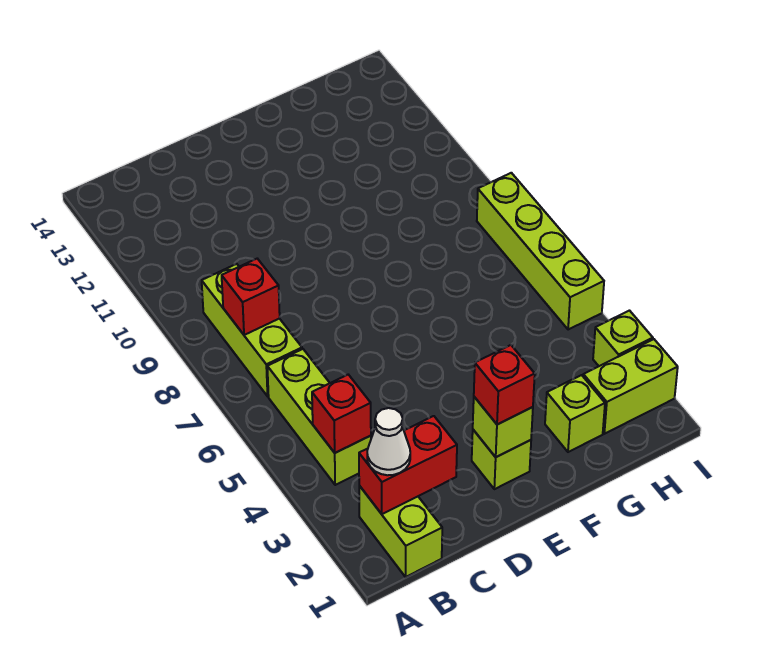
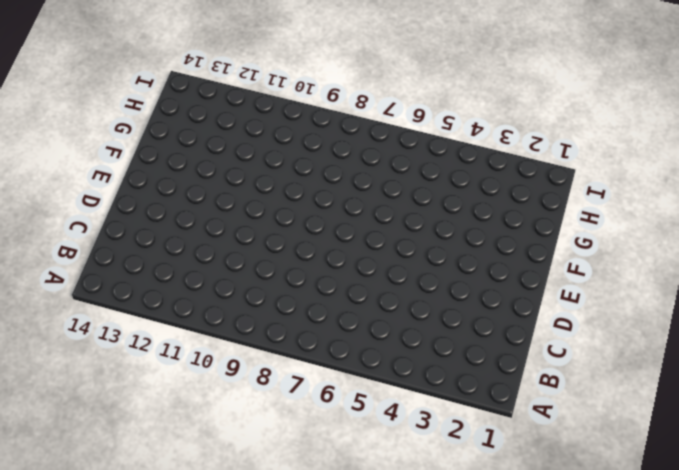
none -> lime brick B1:B2 level 1
none -> lime brick B4:B6 level 1
none -> lime brick B7:B9 level 1

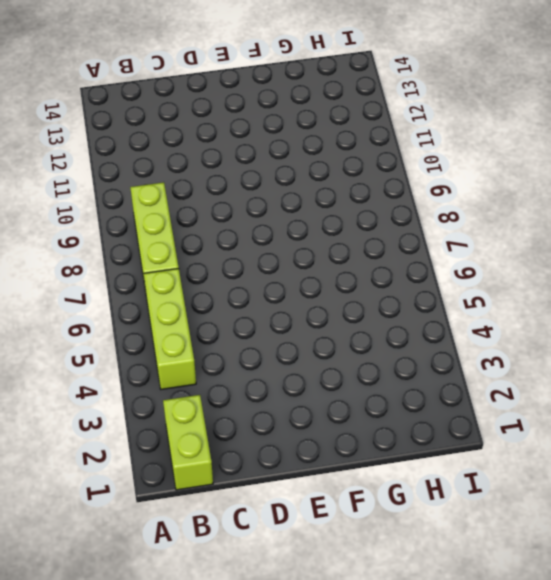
none -> lime brick E2 level 1
none -> lime brick G2 level 1
none -> lime brick H2:I2 level 1

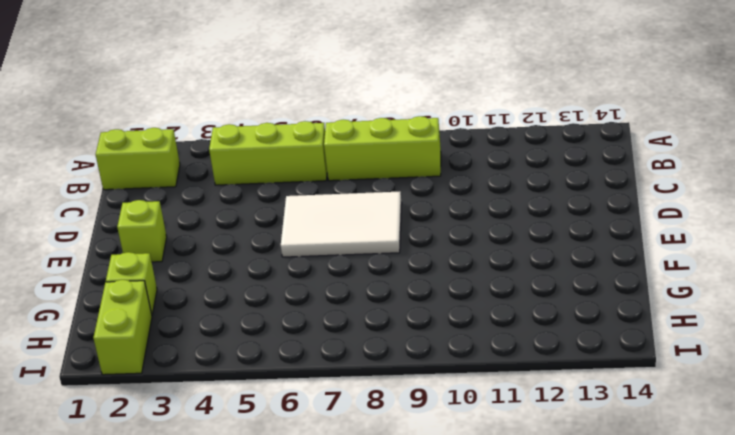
white tile D6:E8 level 1 -> none
none -> lime brick I3 level 1
none -> lime brick I5:I8 level 1
none -> red brick B2:C2 level 2

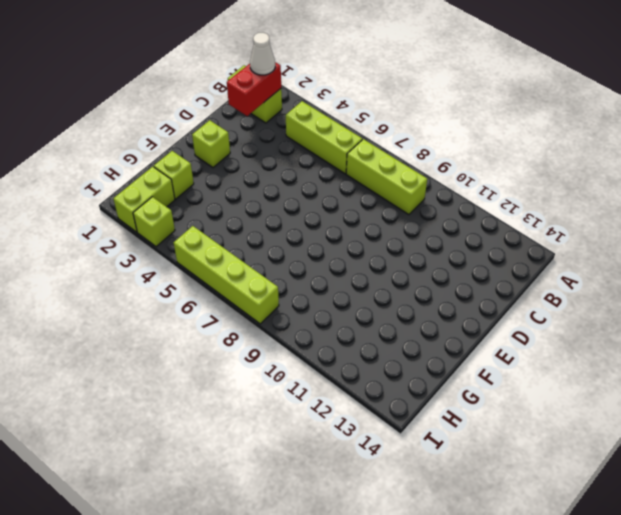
none -> red brick B4 level 2
none -> red brick B8 level 2
none -> lime brick E2 level 2

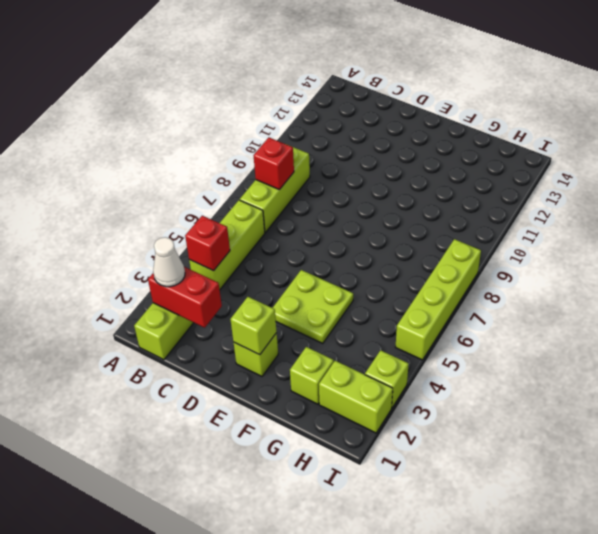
lime plate E4:F5 level 1 -> none
none -> red brick E2 level 3

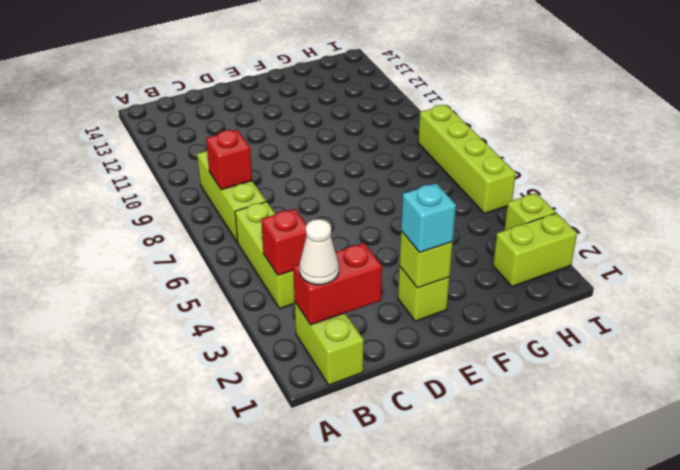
cyan brick E2 level 3 -> red brick E2 level 3
none -> lime brick G2 level 1

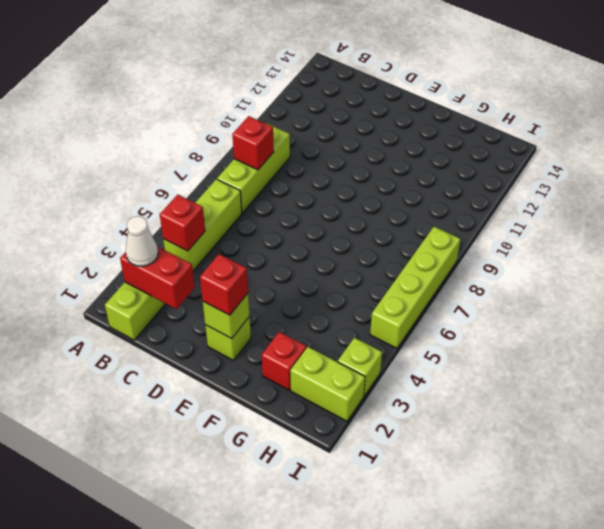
red brick G2 level 1 -> lime brick G2 level 1

